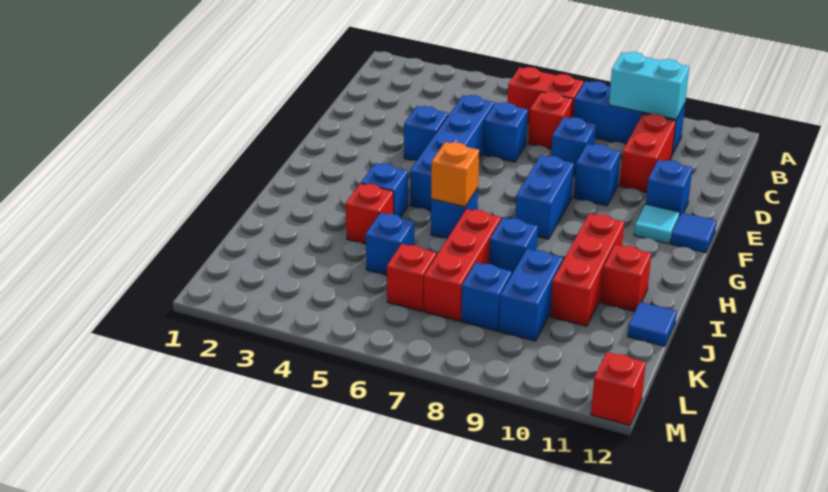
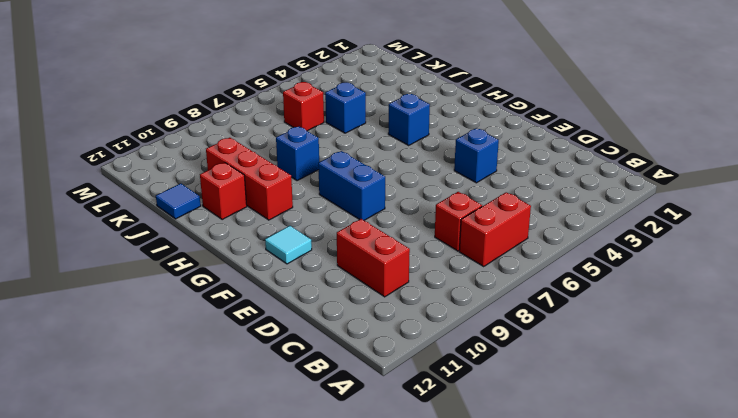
none -> blue brick B8:B10 level 1
none -> blue brick D5:G5 level 1
none -> blue brick D6 level 1

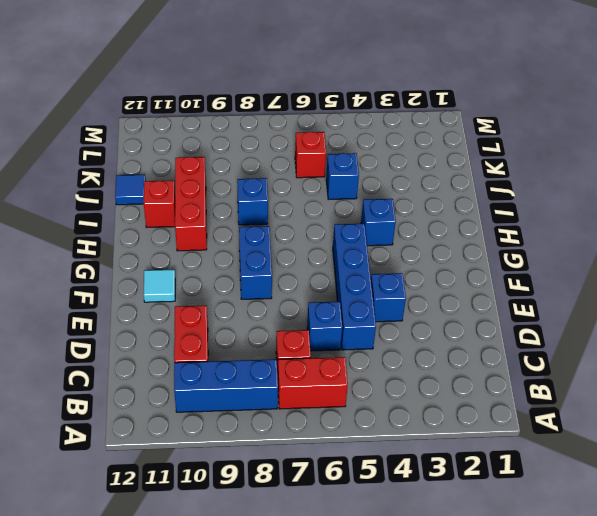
none -> blue brick D8 level 1
none -> blue brick E9 level 1
none -> blue brick E11 level 1

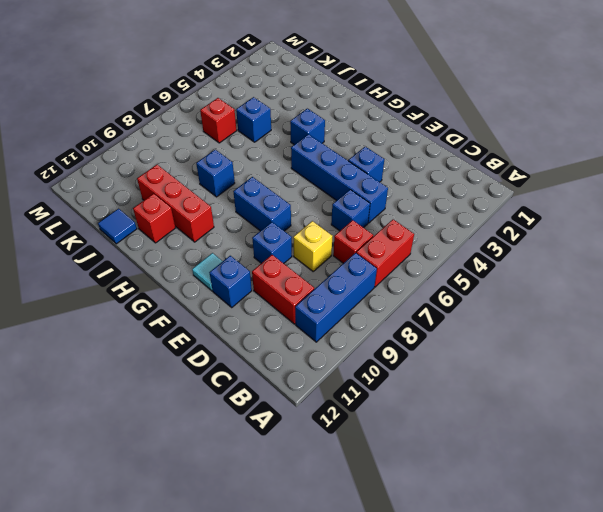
yellow brick D8 level 1 -> blue brick D8 level 1
none -> blue tile F12 level 1
none -> blue brick H6 level 1
none -> red brick I4 level 1

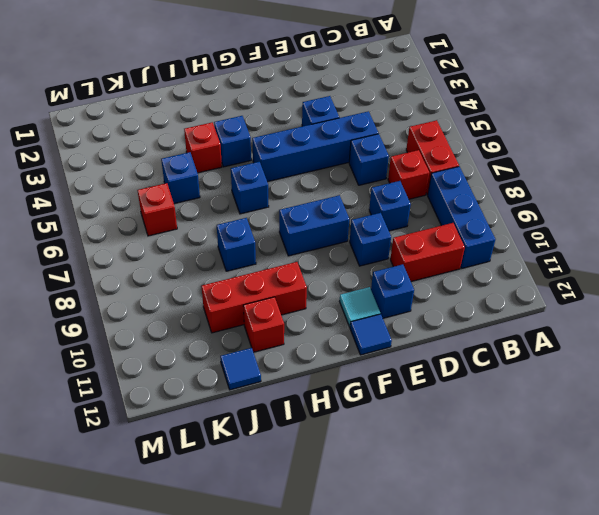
none -> red brick I7:K7 level 1
none -> blue brick J9:K9 level 1
none -> blue brick K8 level 1

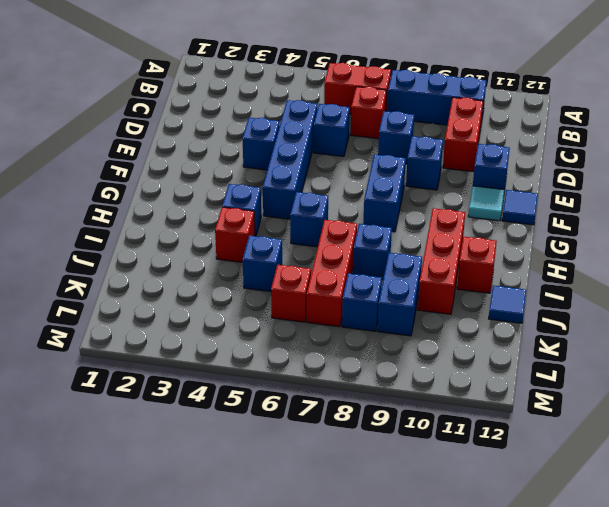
none -> red brick M12 level 1
none -> cyan brick B9:B10 level 2
none -> orange brick H6 level 2

